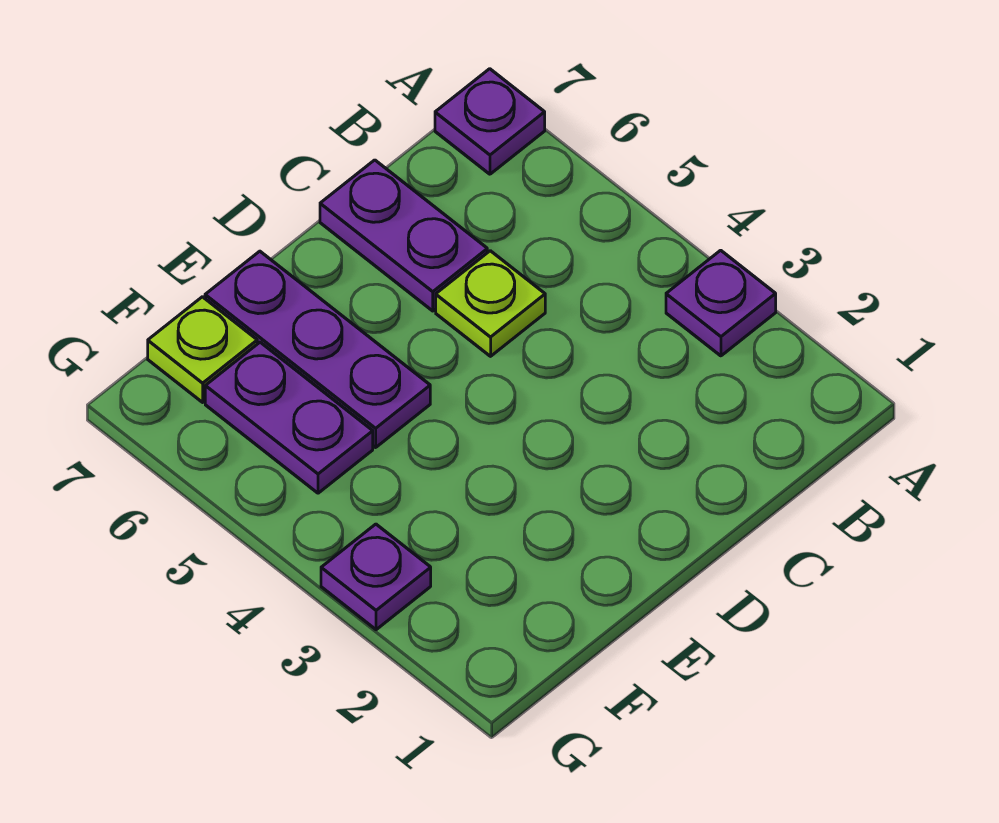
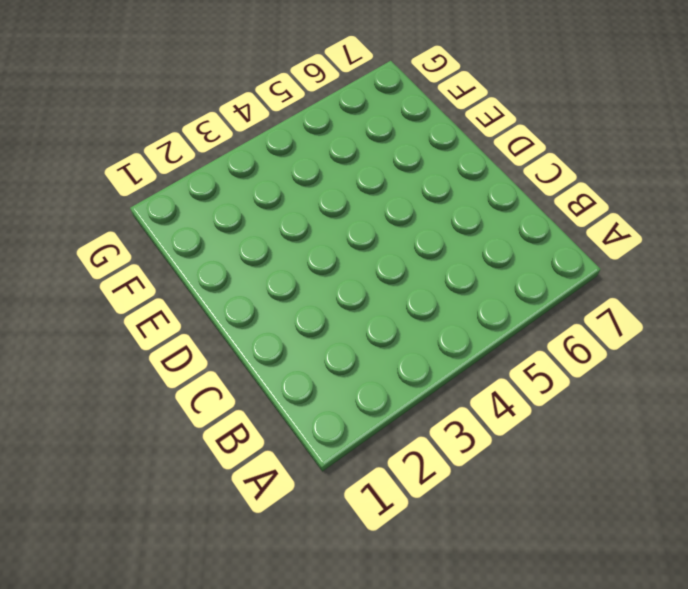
none -> purple plate A3 level 1
none -> purple plate A7 level 1

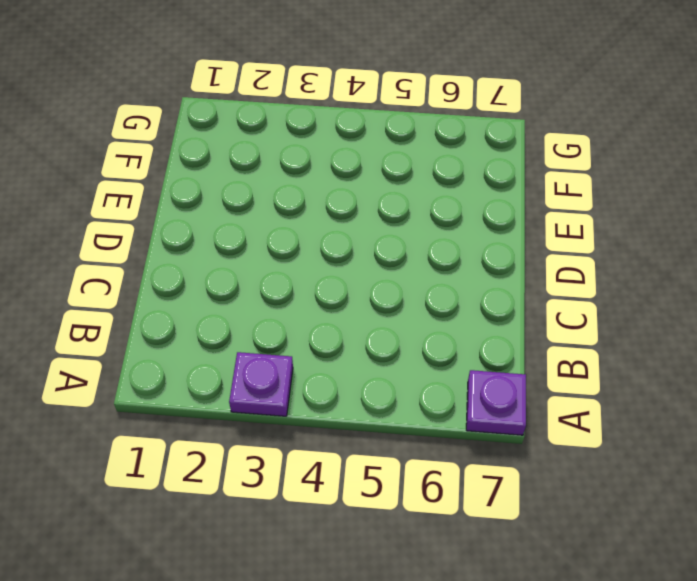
none -> lime plate C5 level 1
none -> purple plate C6:C7 level 1

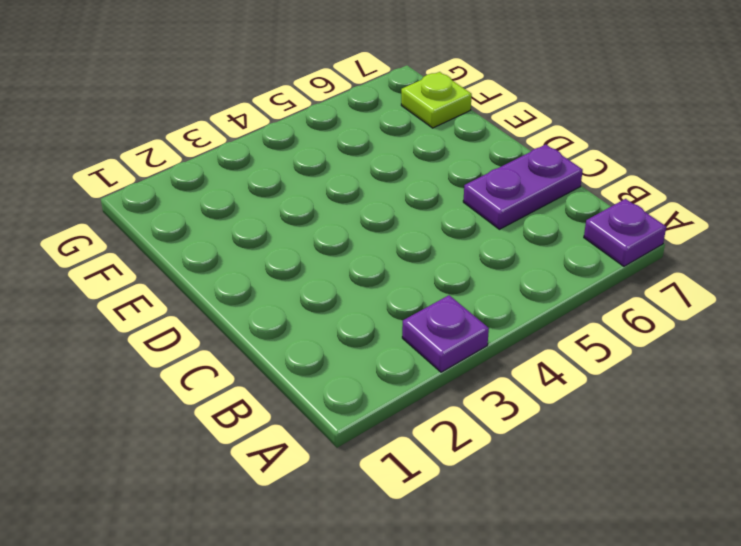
none -> lime plate C5 level 1
none -> purple plate E5:E7 level 1

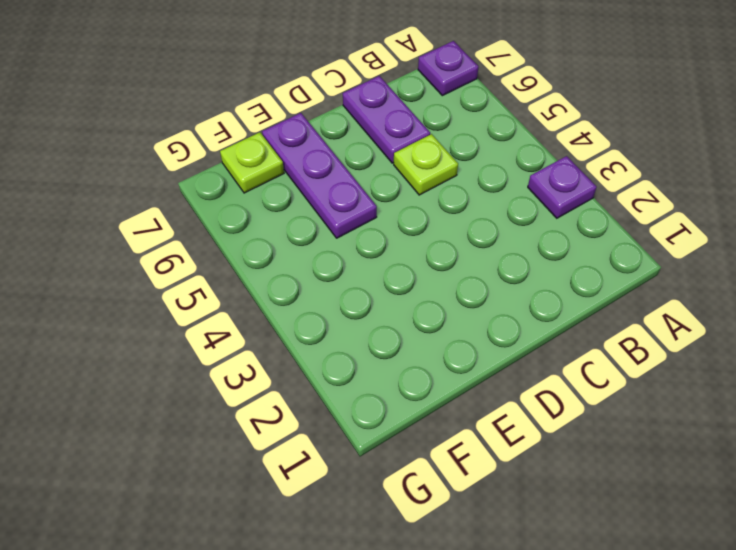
none -> purple plate F5:F6 level 1
none -> purple plate G3 level 1

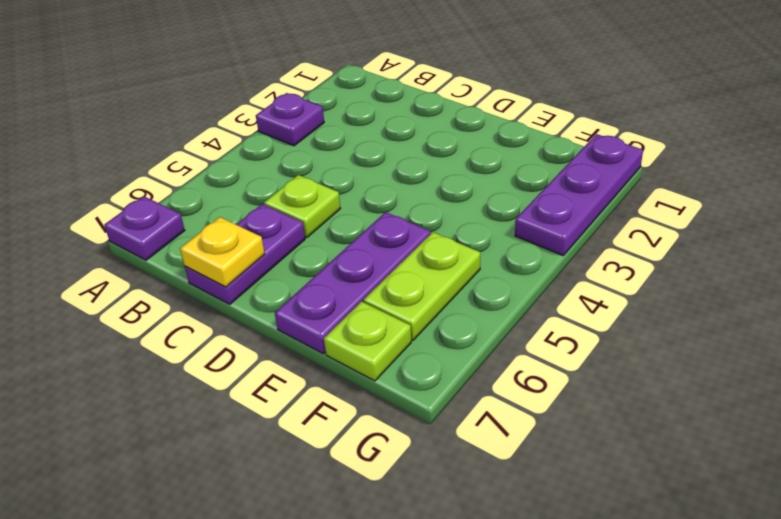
yellow plate C7 level 2 -> none
lime plate F5:F6 level 1 -> purple plate F5:F6 level 1
purple plate G1:G3 level 1 -> purple plate G3 level 1

